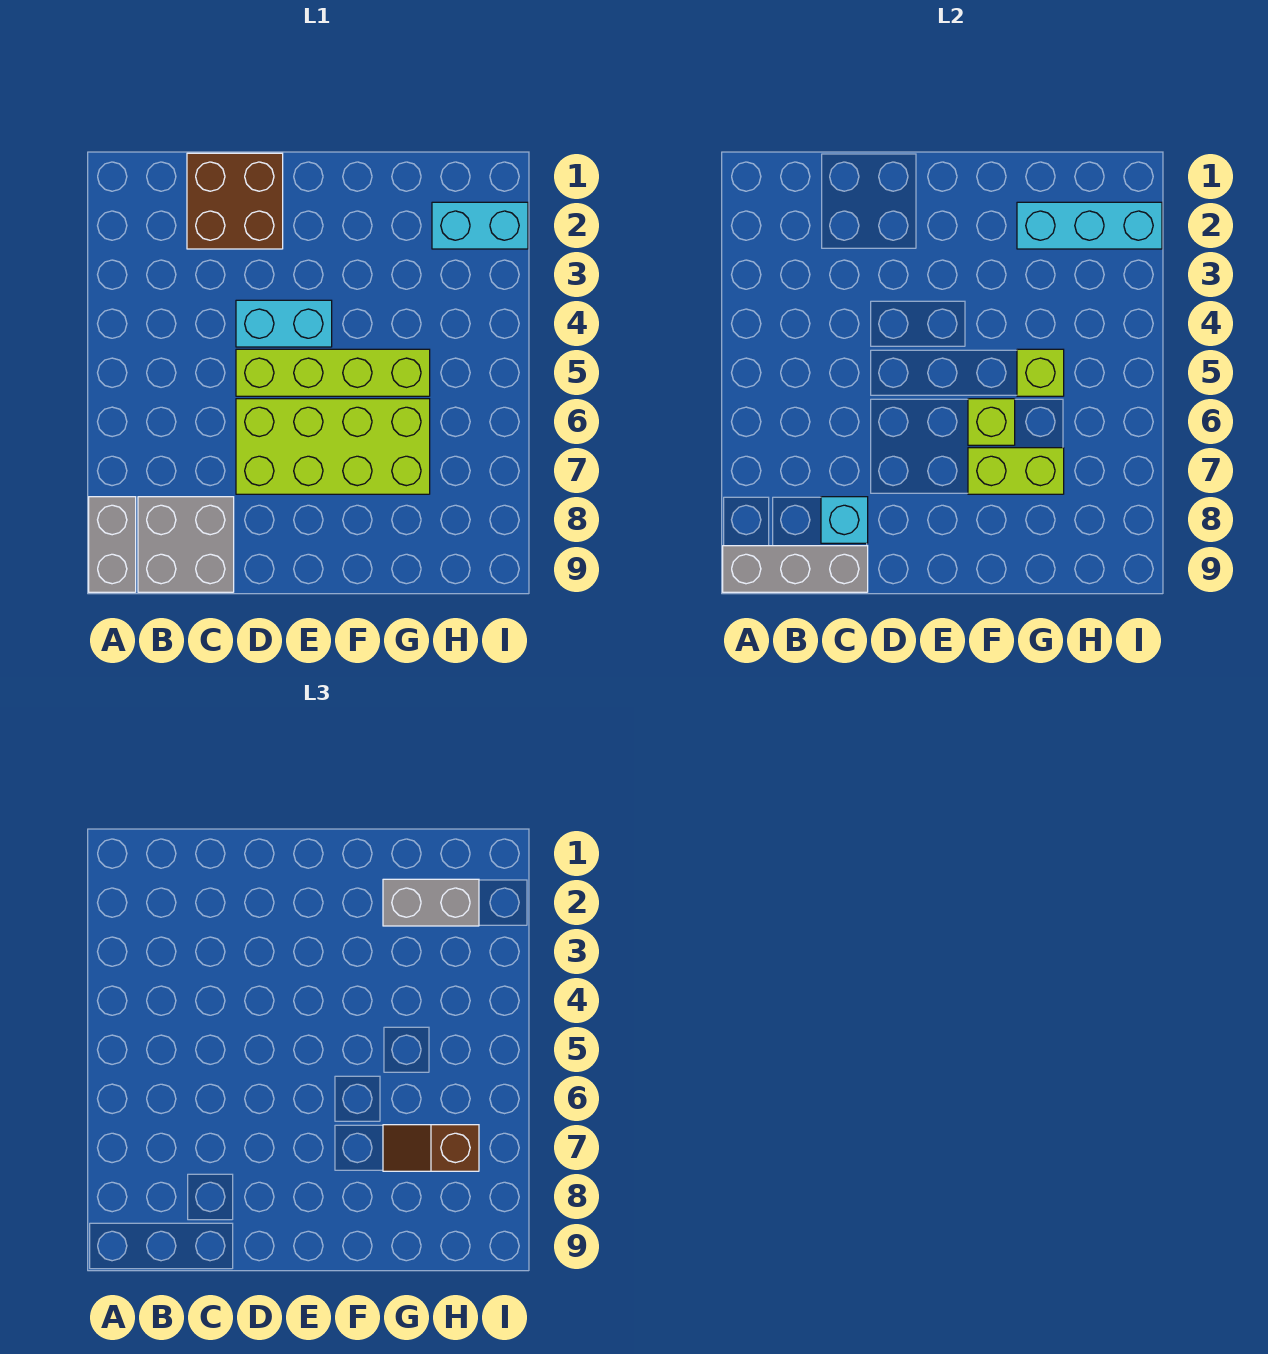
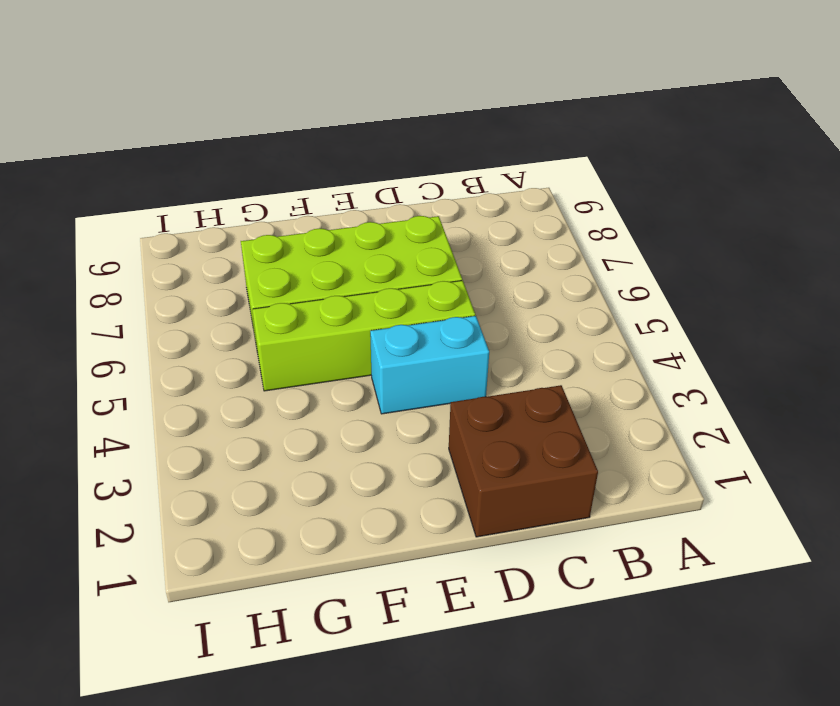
none -> grey brick A8:A9 level 1
none -> grey brick B8:C9 level 1
none -> cyan brick H2:I2 level 1

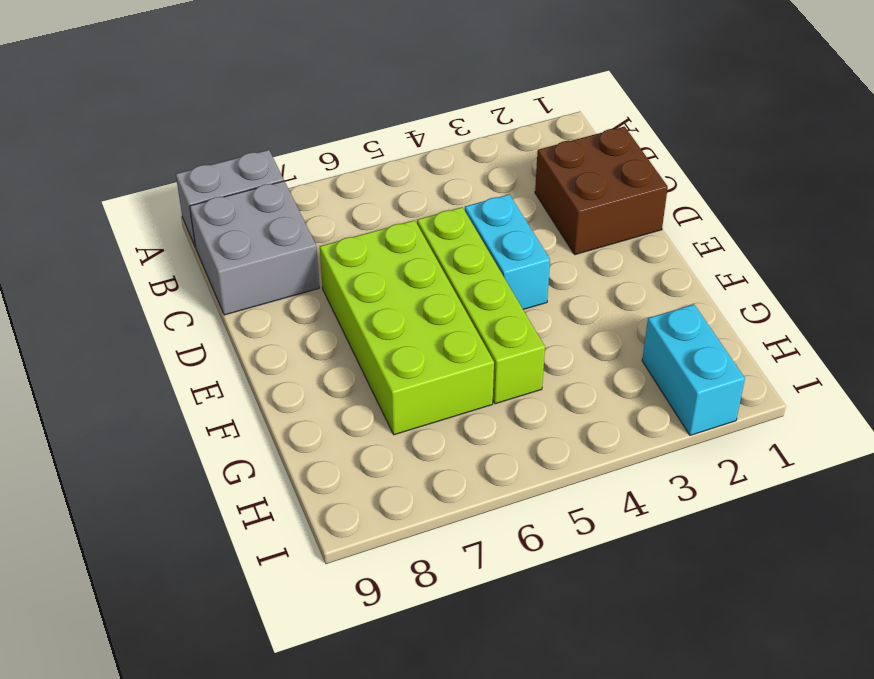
none -> grey brick A9:C9 level 2
none -> cyan brick C8 level 2
none -> lime brick F6 level 2

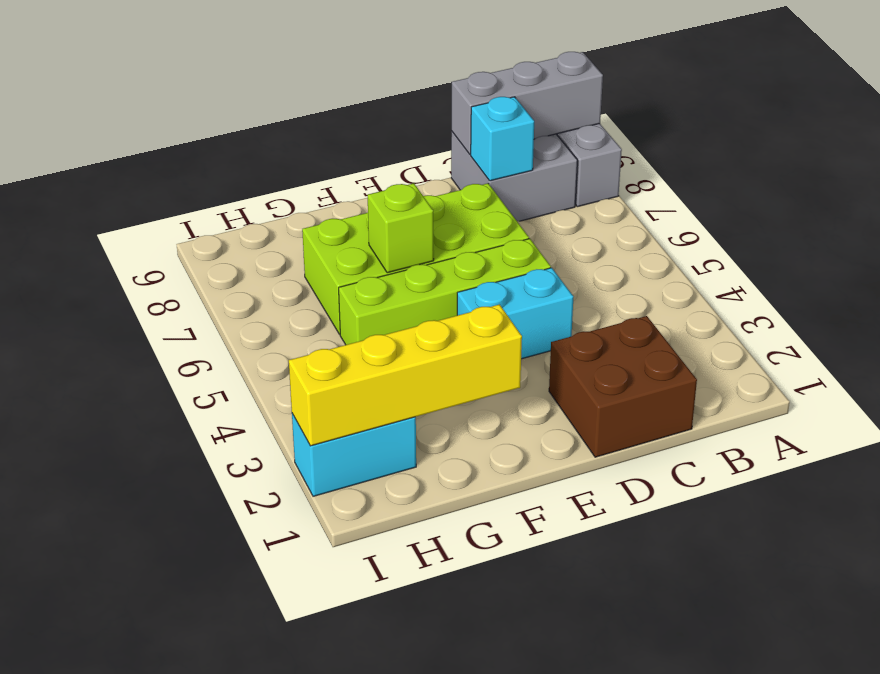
yellow brick F2:I2 level 2 -> cyan brick G2:I2 level 2
none -> lime brick F7:G7 level 2
none -> lime brick G5 level 2
none -> grey brick G2:H2 level 3

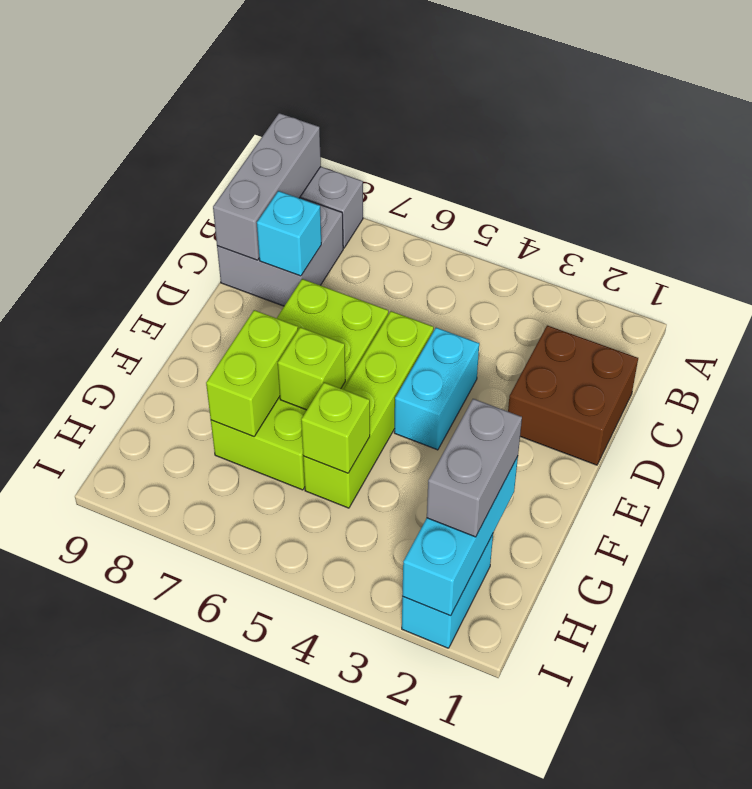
none -> brown slope G7:H7 level 3 top H

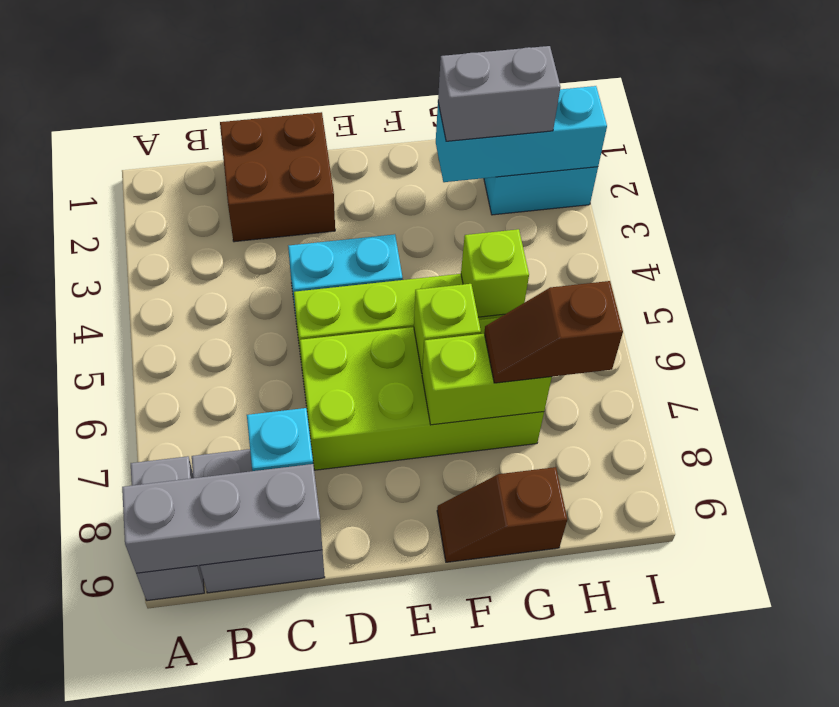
brown slope F9:G9 level 1 top G -> none

